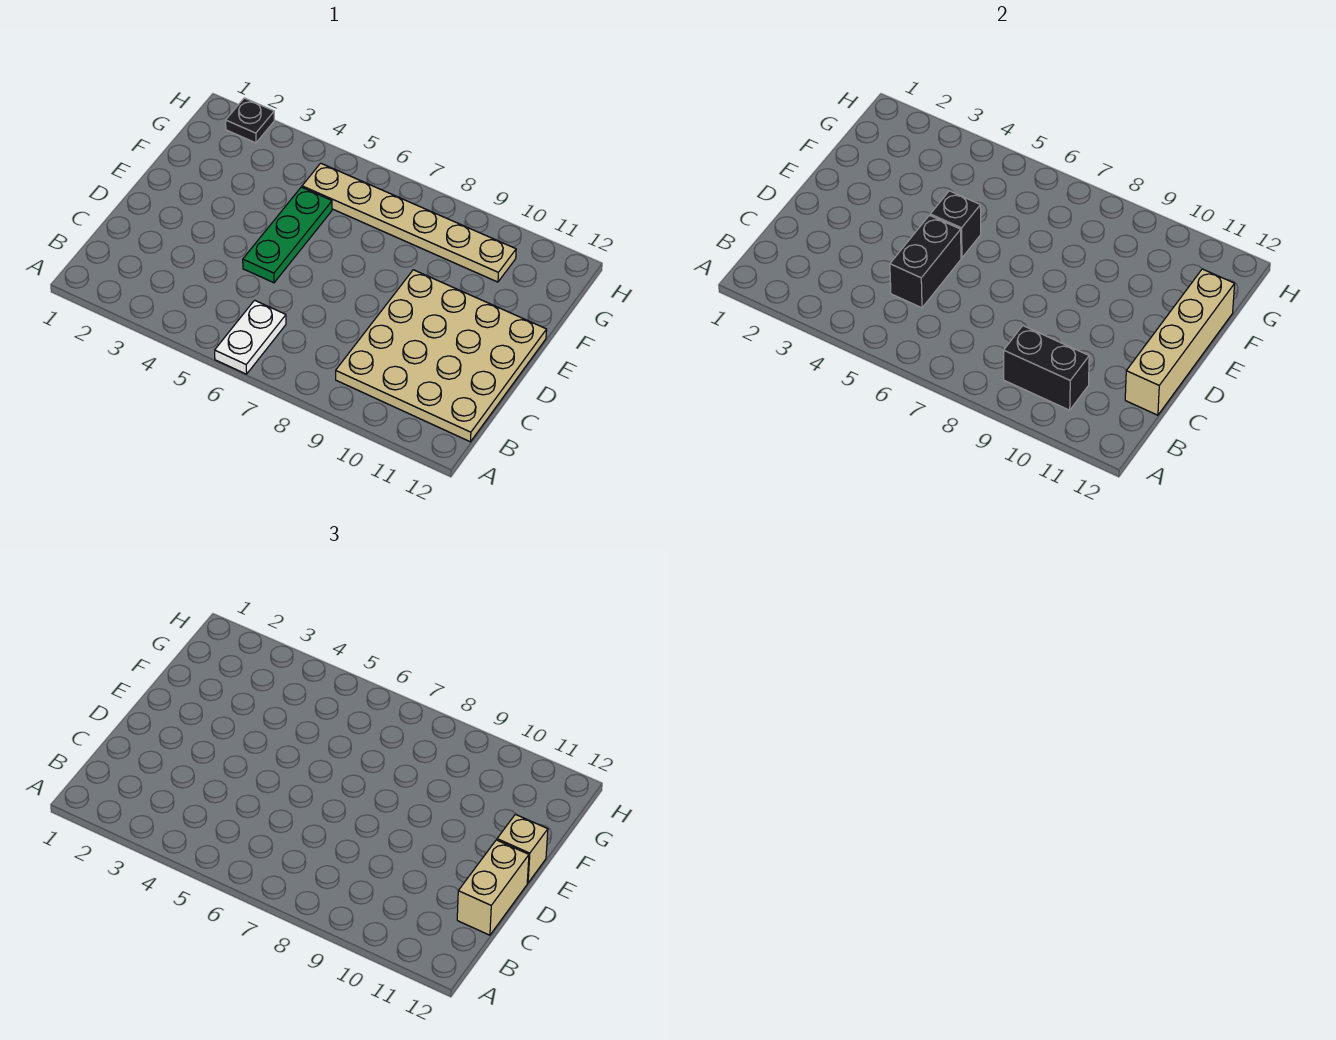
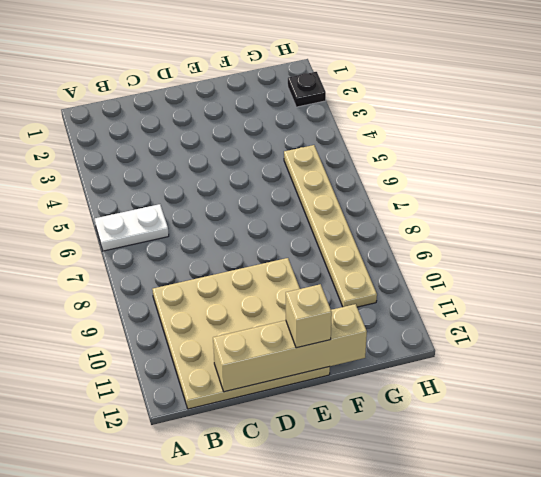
none -> green plate D5:F5 level 1
none -> black brick B9:B10 level 2

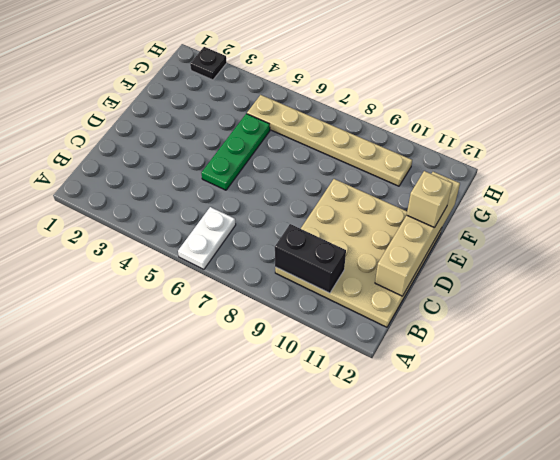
none -> black brick C5:D5 level 2
none -> black brick E5 level 2

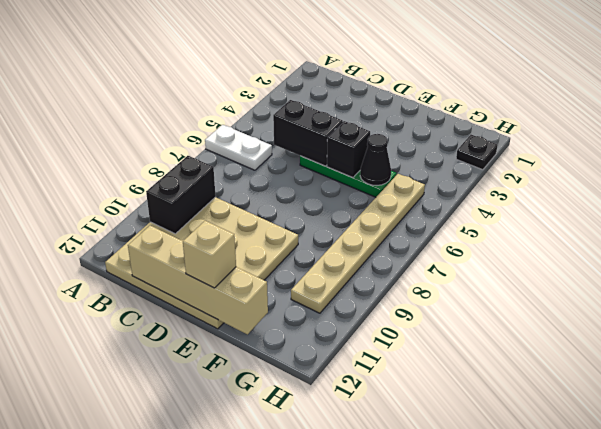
black cone F5 level 2 -> none
none -> tan brick C12:D12 level 3

